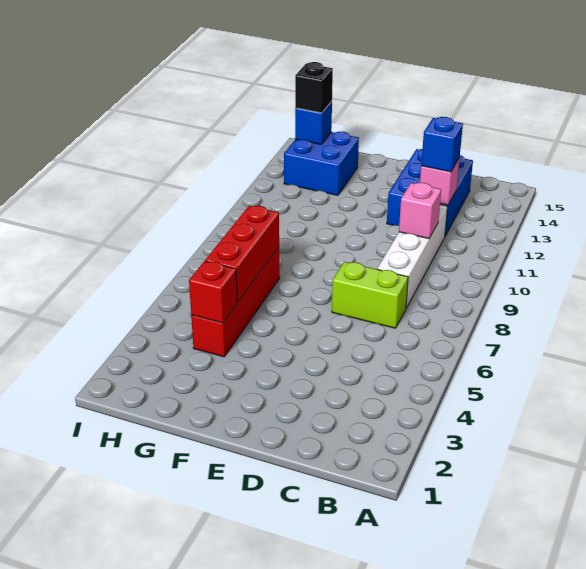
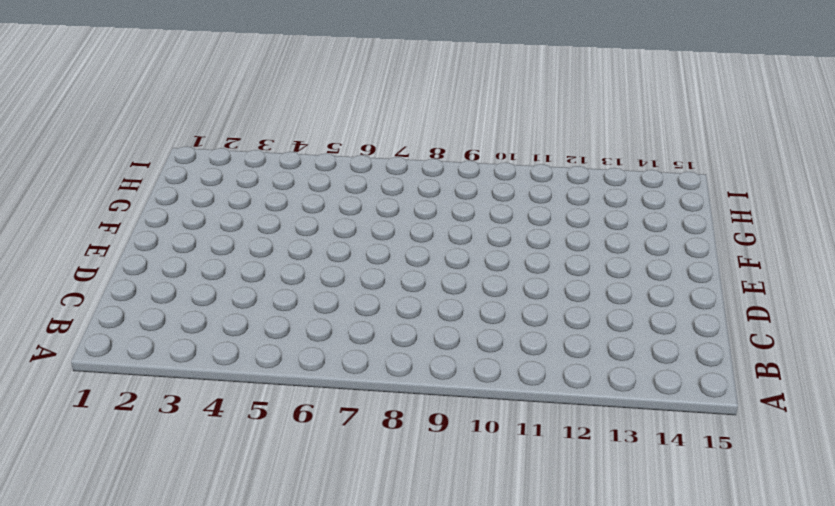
none -> lime brick C7:D7 level 1
none -> white brick C8:C11 level 1
none -> blue brick C12:D14 level 1

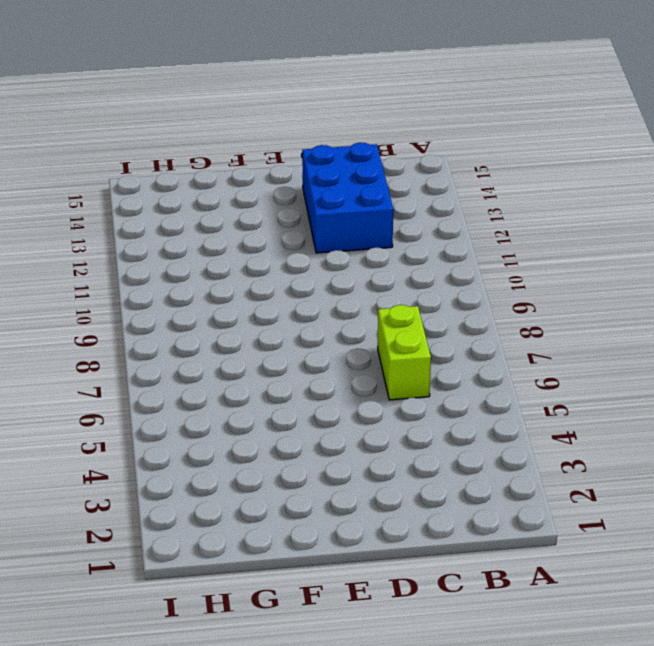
lime brick C6:C7 level 1 -> lime brick C7:D7 level 1
none -> white brick C8:C11 level 1
none -> red brick G4:G7 level 1
none -> blue brick G13:H14 level 1

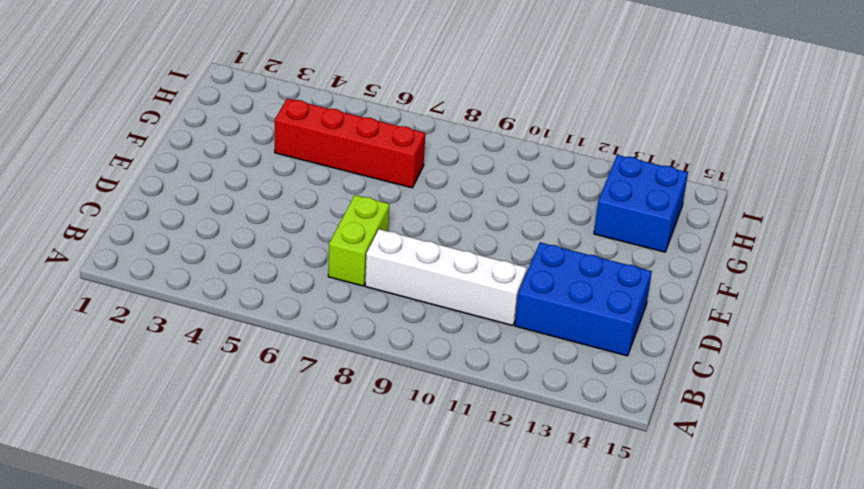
none -> pink brick C10 level 2
none -> pink brick C12 level 2
none -> red brick G4 level 2

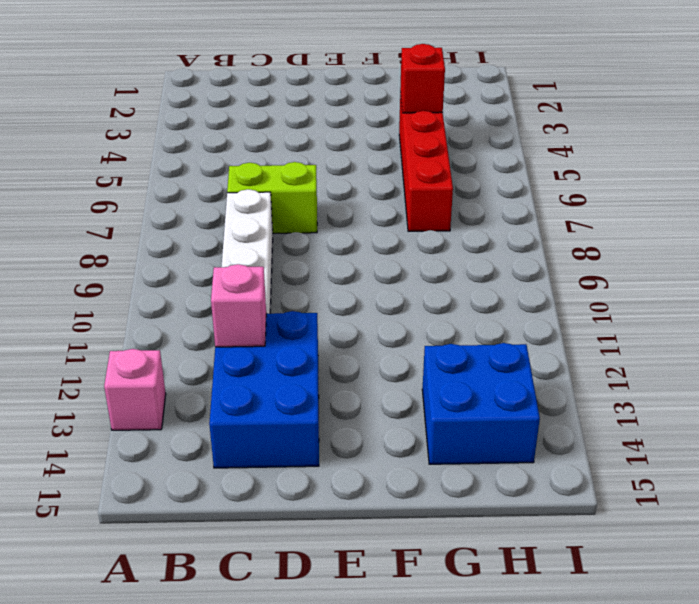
pink brick A13 level 1 -> pink brick C10 level 2
none -> red brick G5:G7 level 2
none -> blue brick H14 level 2
none -> blue brick C12 level 3

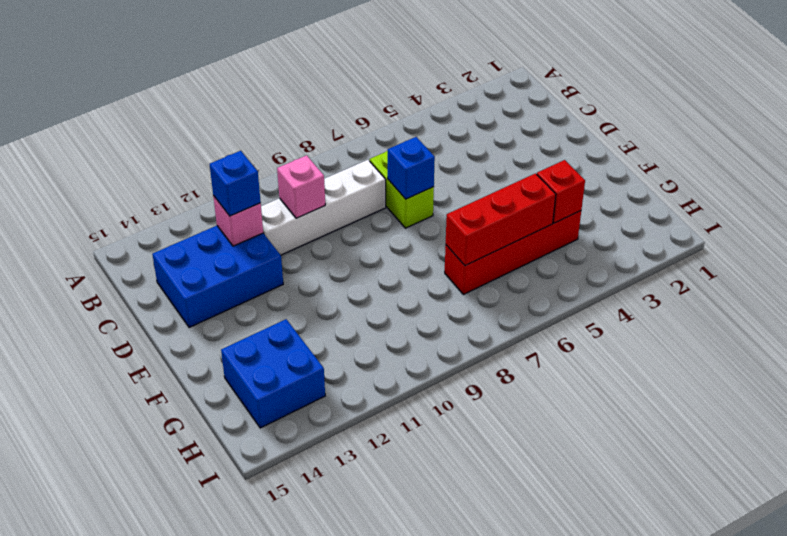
blue brick D7 level 2 -> blue brick H14 level 2
none -> black brick H14 level 3

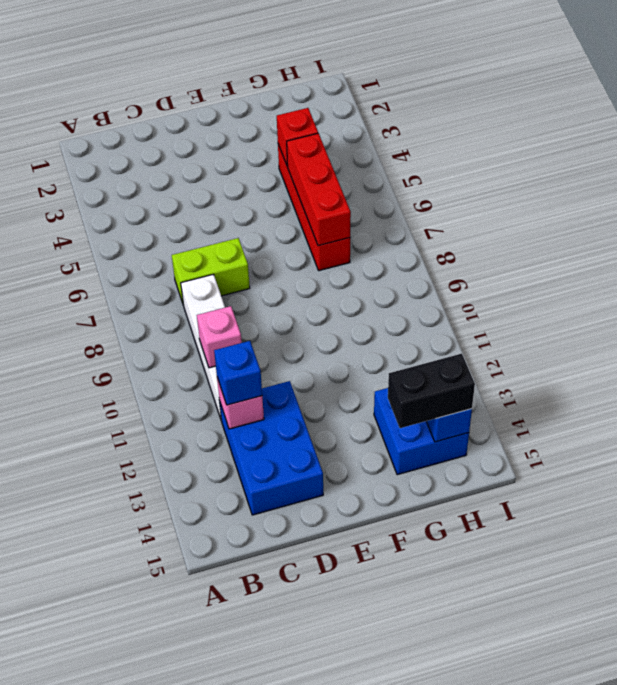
black brick G14:H14 level 3 -> black brick H14 level 3

